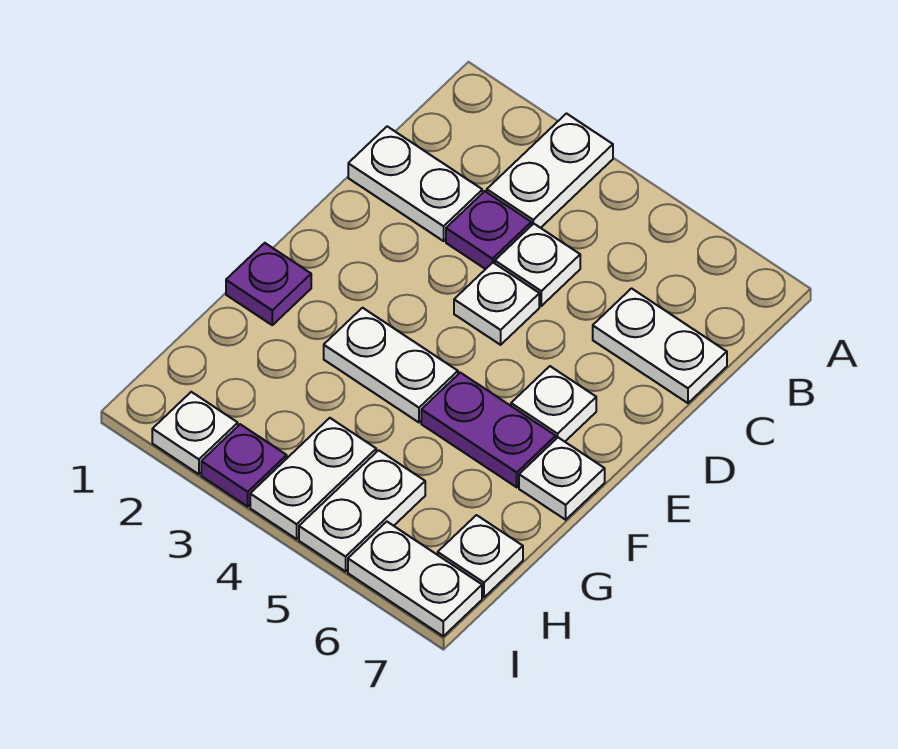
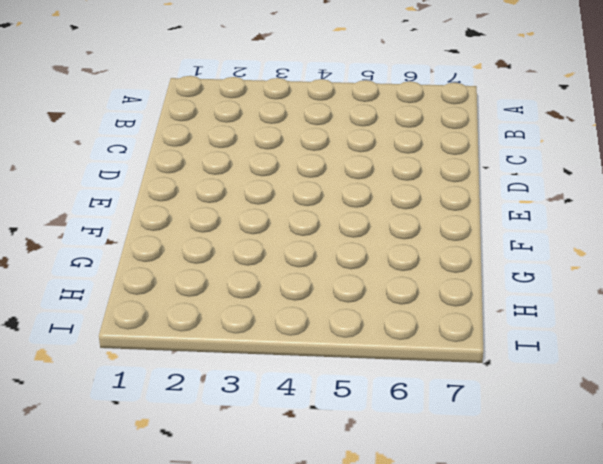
none -> white plate A3:B3 level 1
none -> white plate C1:C2 level 1
none -> purple plate C3 level 1

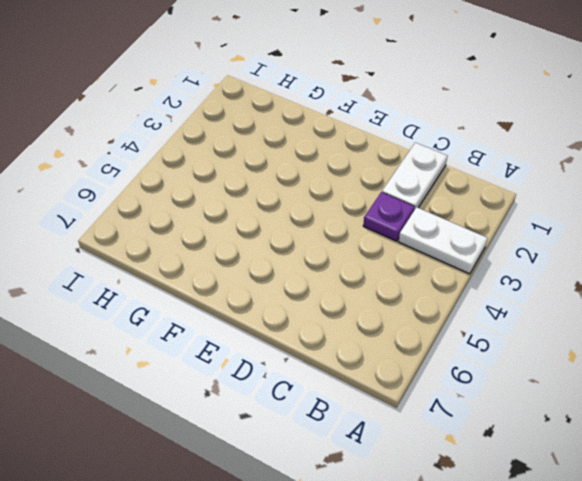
none -> white plate C4 level 1
none -> white plate C6:C7 level 1
none -> white plate D4 level 1

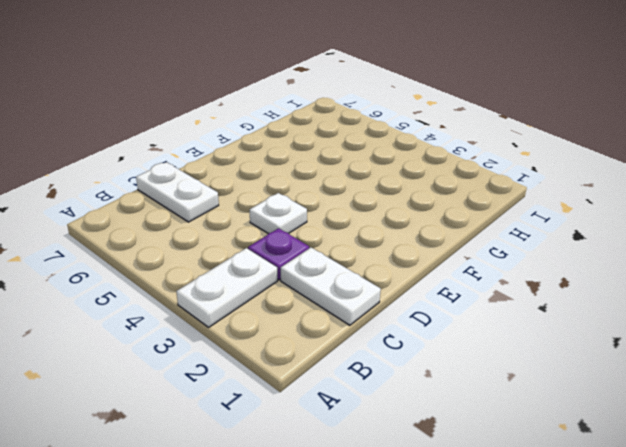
none -> white plate C4 level 1
none -> white plate E6 level 1
none -> purple plate F1 level 1

